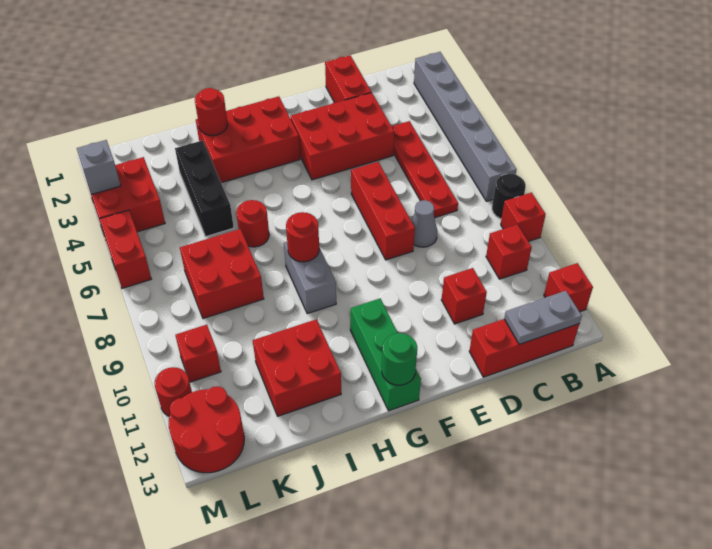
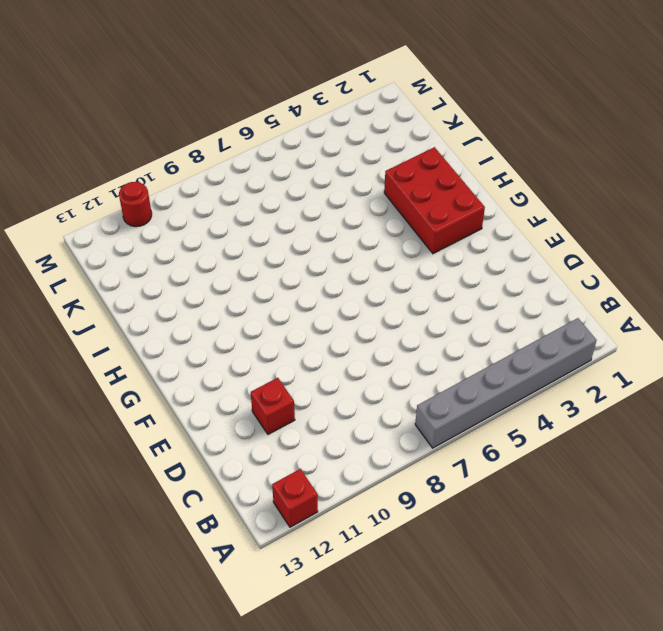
none -> black round brick A8 level 1
none -> red brick A9 level 1
none -> red brick B10 level 1

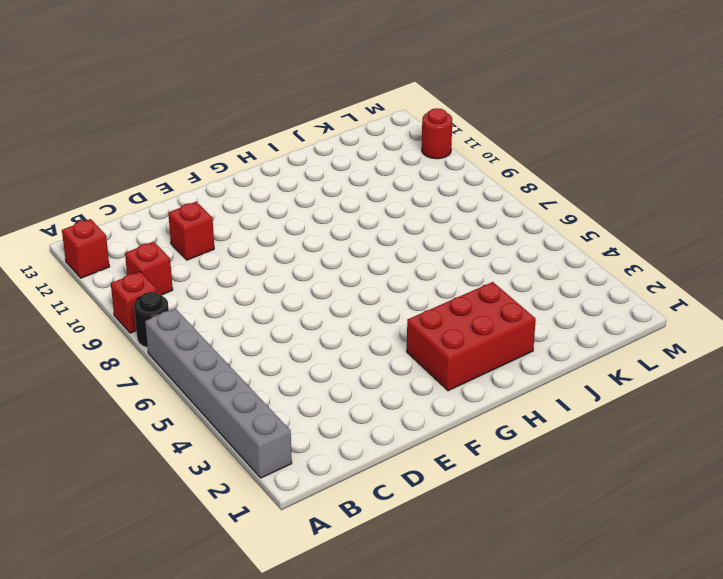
none -> red brick B13:D13 level 1
none -> red plate C4:C7 level 1
none -> red brick D1:D2 level 1

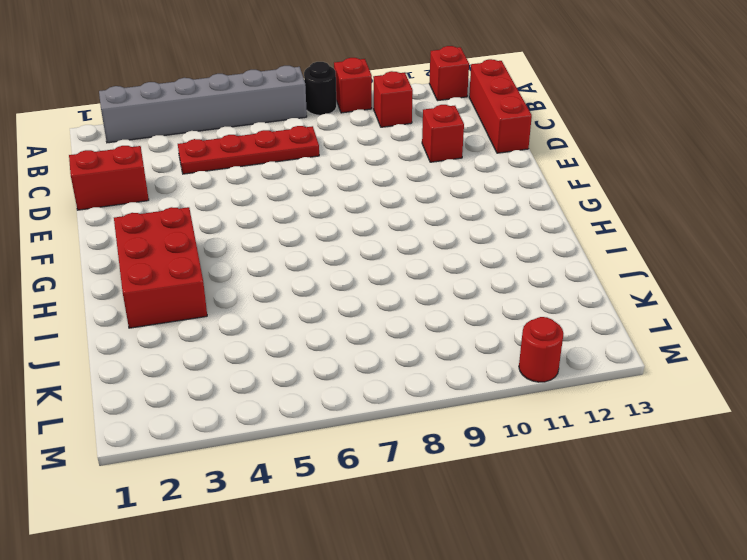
none -> red brick D3:F4 level 1
none -> grey cone D8 level 1
none -> red brick E6:E8 level 1

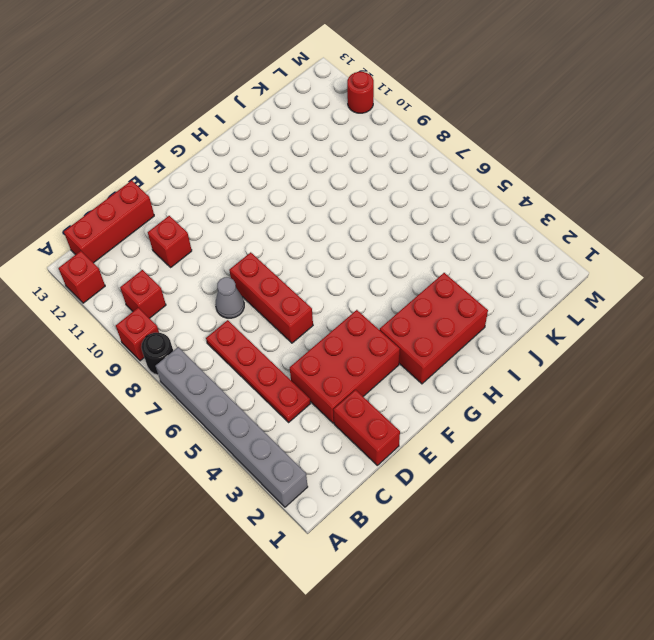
none -> green brick G11:G13 level 1
none -> grey brick H8:H9 level 1
none -> red round brick I6 level 1

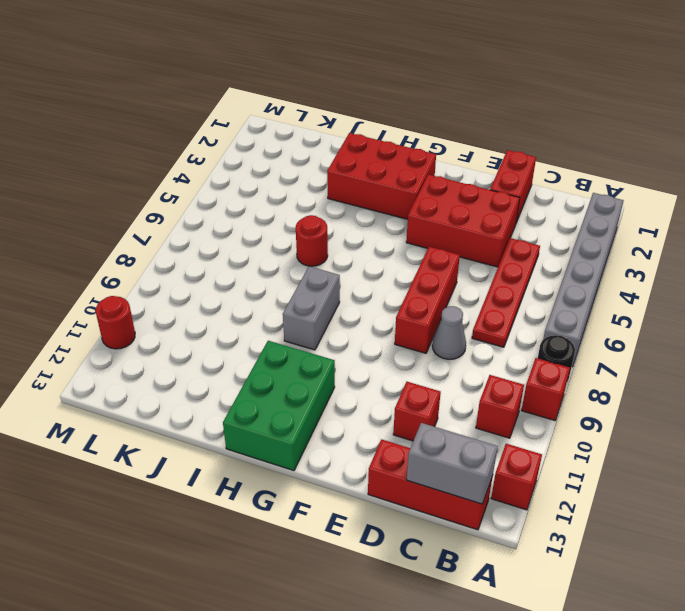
grey brick B13:C13 level 2 -> grey plate B13:C13 level 2
green brick G11:H13 level 1 -> green brick G11:G13 level 1
none -> red brick I11:J12 level 1
none -> black brick J3:J5 level 1
none -> red brick J7:K8 level 1

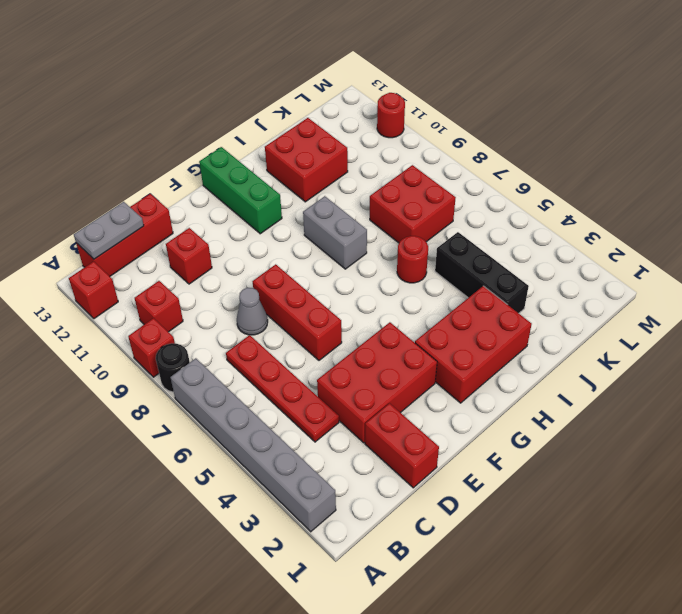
none -> red brick L3:M4 level 1
none -> red brick L10 level 1
none -> red round brick L12:M13 level 1

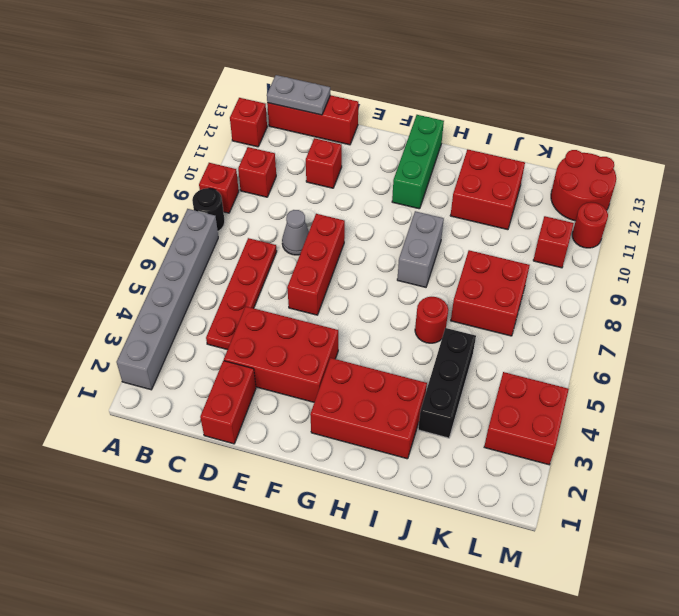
none -> red brick M5:M6 level 1
none -> green round brick G13 level 2
none -> red round brick H8 level 2

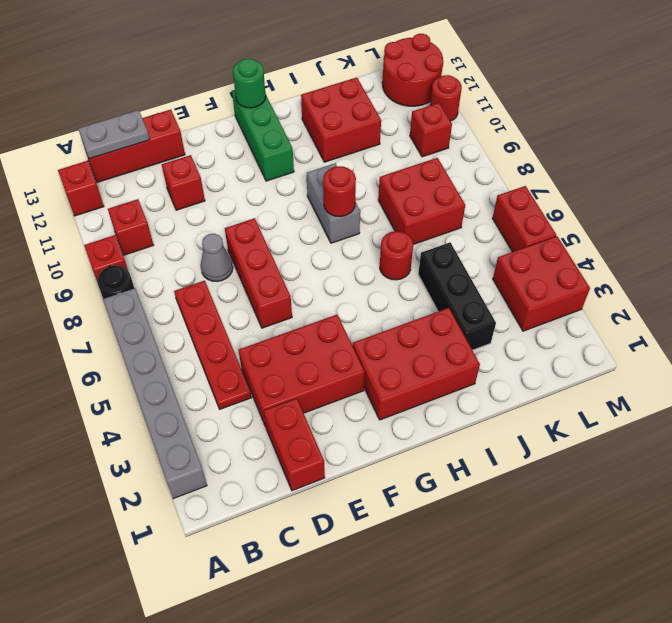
none -> red round brick I2 level 2
none -> grey brick M3 level 2

